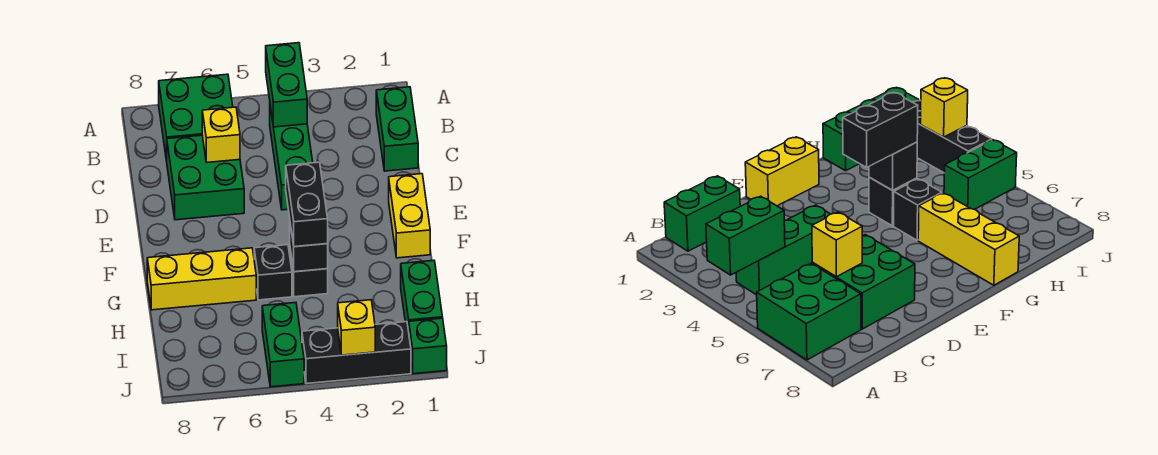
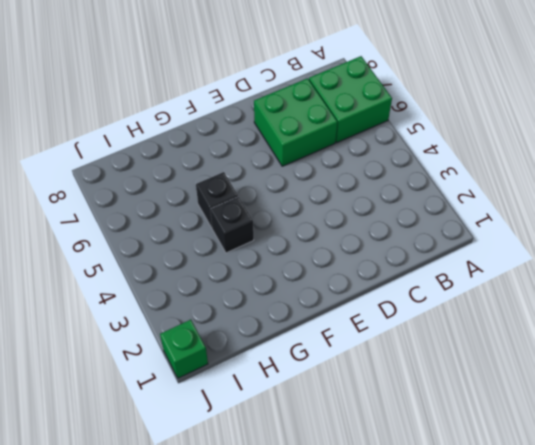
none -> green brick B1:C1 level 1
none -> green brick B4:D4 level 1
none -> yellow brick E1:F1 level 1

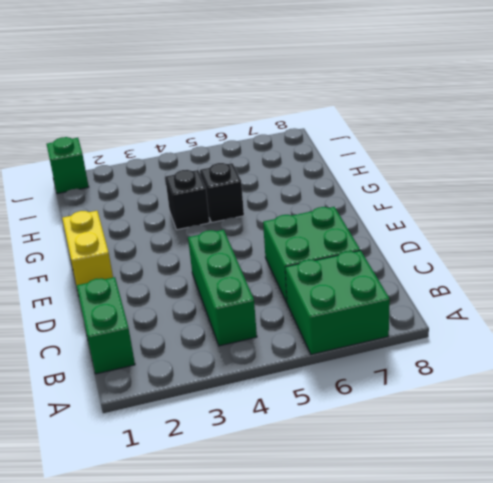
none -> yellow brick G6:G8 level 1
none -> green brick H1:I1 level 1
none -> green brick I5:J5 level 1

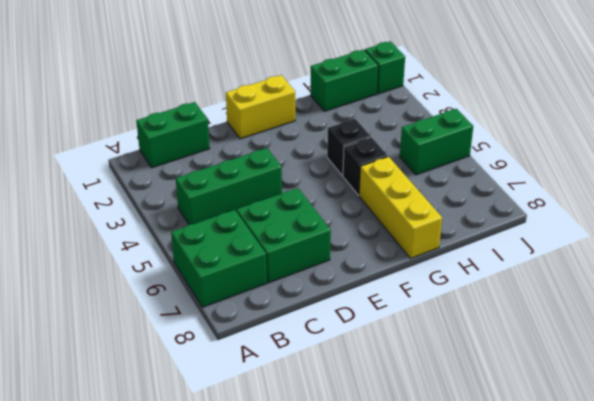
none -> black brick J2:J4 level 1
none -> green brick A4:B4 level 2
none -> yellow brick C6 level 2

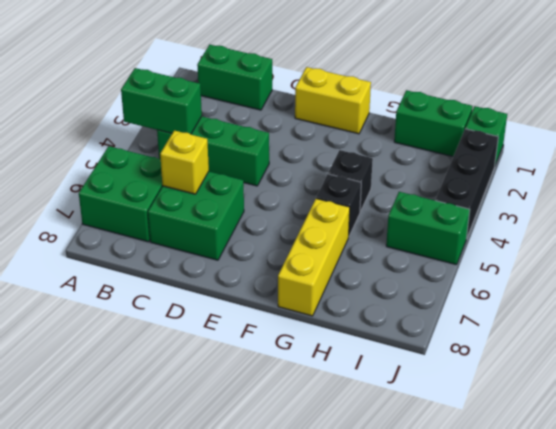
none -> black brick G4 level 2
none -> yellow brick J3 level 2
none -> black brick F4:G4 level 3

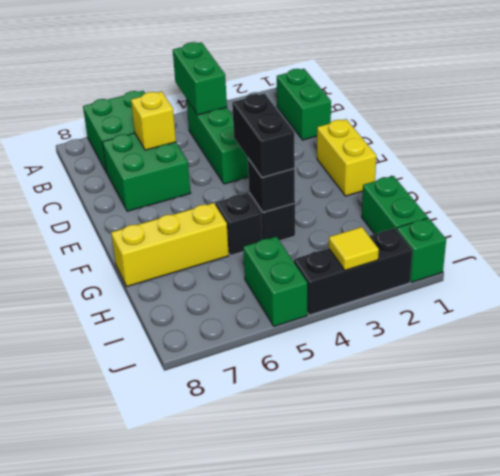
yellow tile J3 level 2 -> yellow brick J3 level 2

